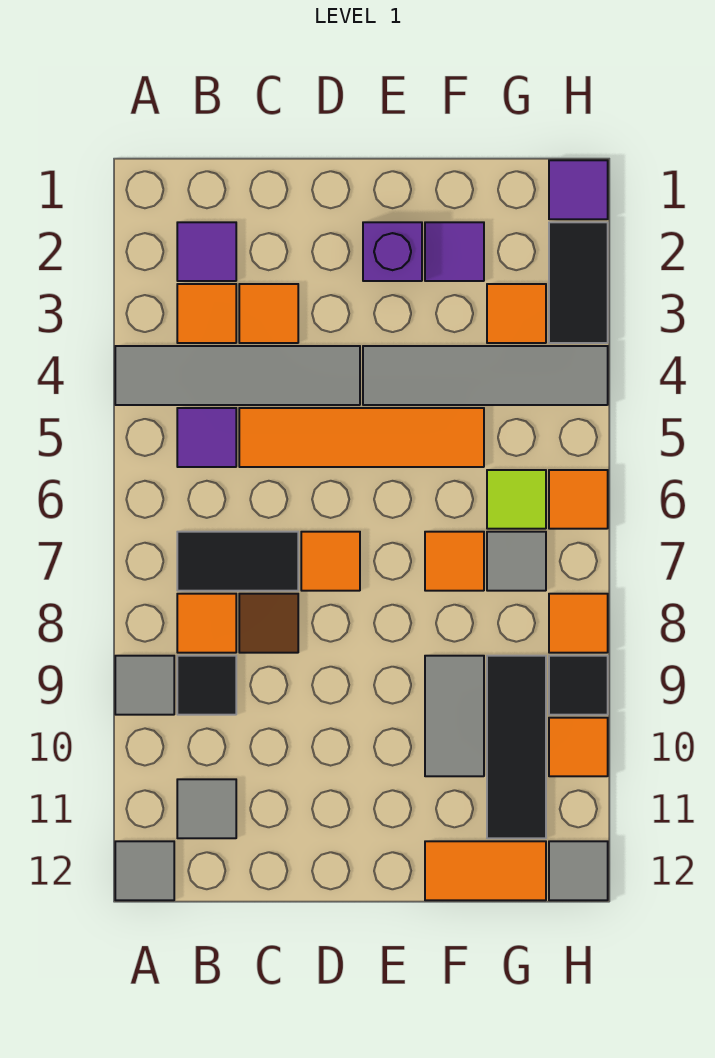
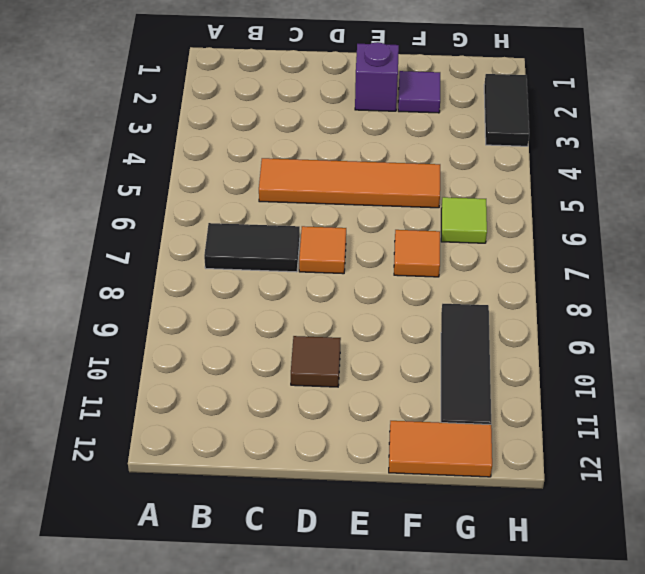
brown tile D10 level 1 -> brown tile C8 level 1
none -> grey tile A4:D4 level 1
none -> grey tile A9 level 1
none -> grey tile A12 level 1
none -> purple tile B2 level 1

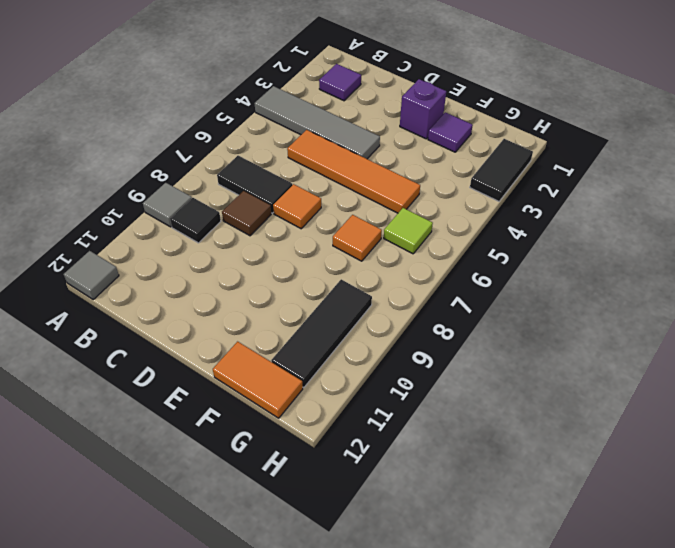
none -> orange tile B3 level 1
none -> purple tile B5 level 1
none -> orange tile B8 level 1
none -> grey tile B11 level 1

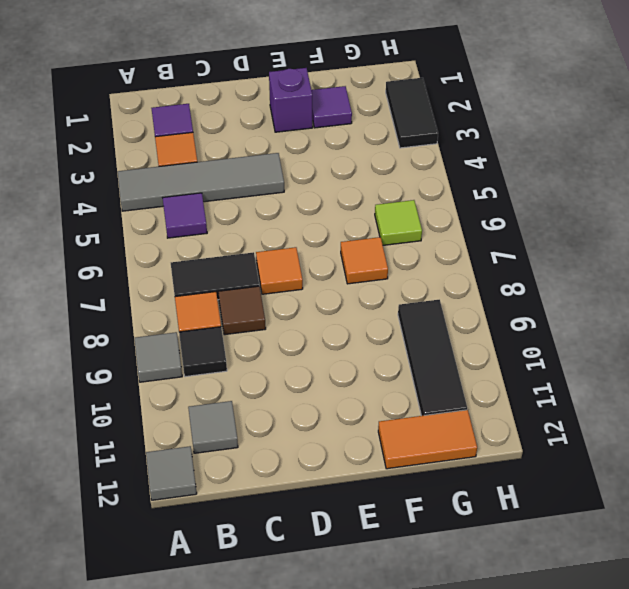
none -> orange tile C3 level 1
none -> orange tile C5:F5 level 1
none -> grey tile E4:H4 level 1
none -> grey tile F9:F10 level 1

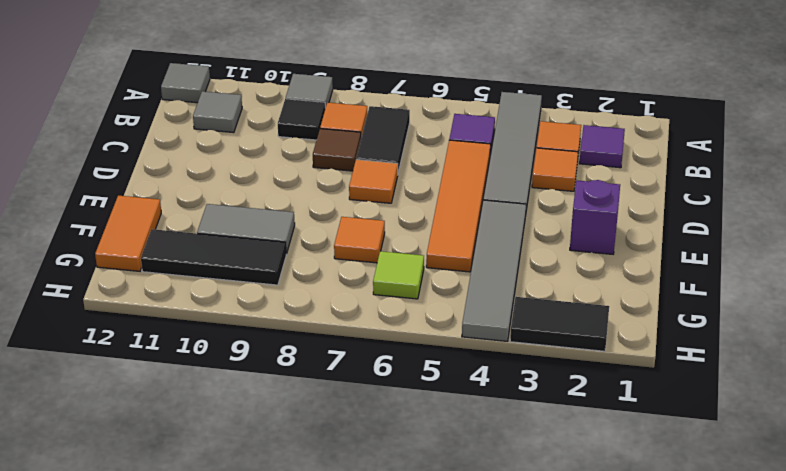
none -> purple tile F2 level 1
none -> orange tile G3 level 1
none -> grey tile G7 level 1
none -> purple tile H1 level 1

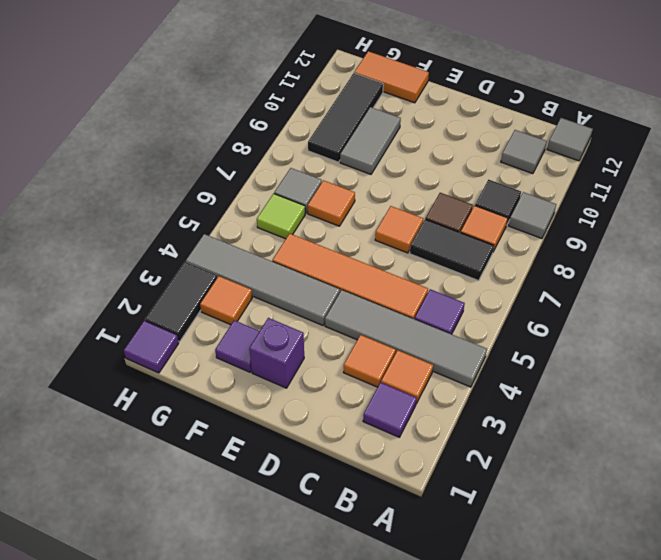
none -> orange tile H6 level 1
none -> orange tile H8 level 1
none -> black tile H9 level 1
none -> orange tile H10 level 1

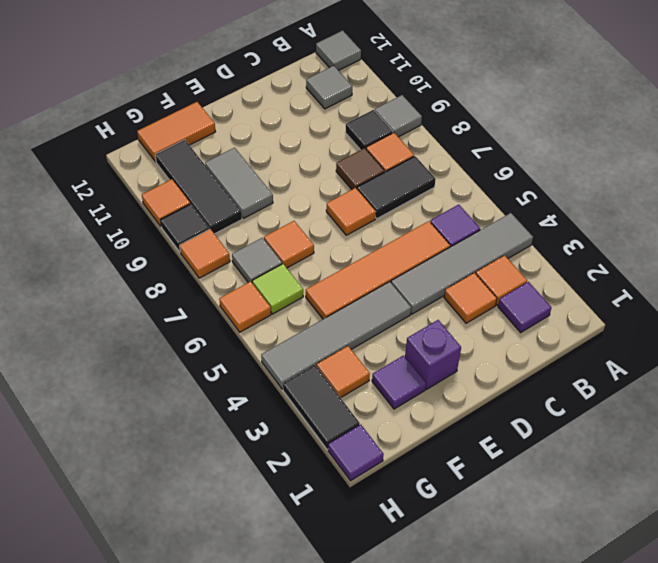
none -> grey tile H12 level 1

